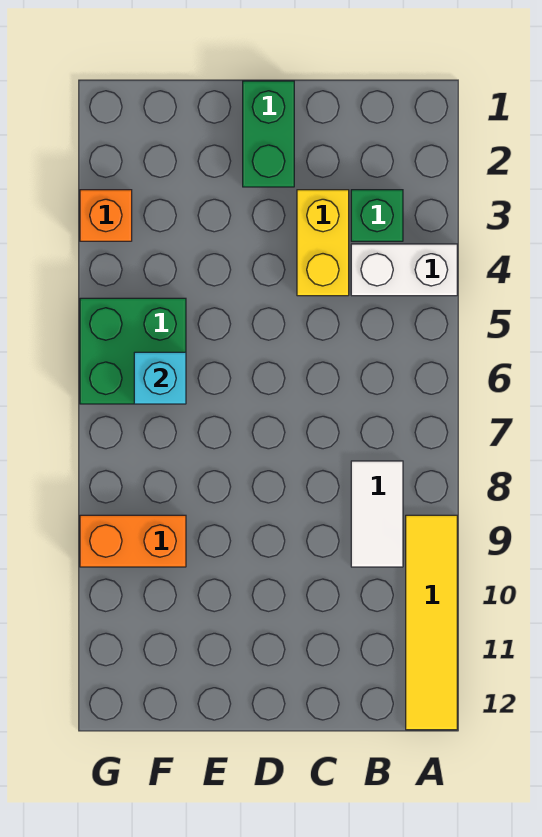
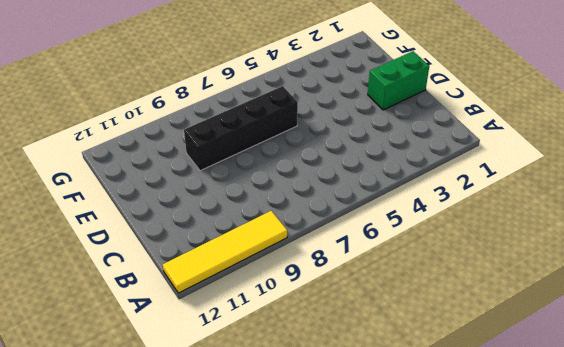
black brick E6:E9 level 1 -> none
none -> white brick A4:B4 level 1
none -> green brick B3 level 1

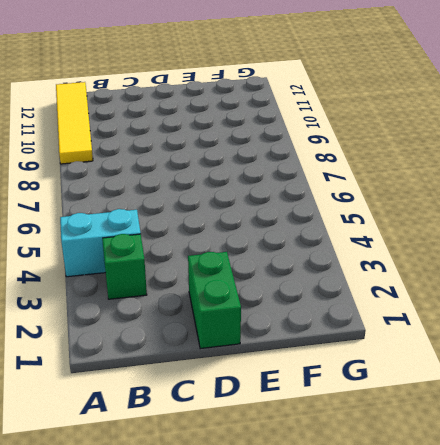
cyan brick A4:B4 level 1 -> white brick A4:B4 level 1
none -> white tile B8:B9 level 1
none -> yellow brick C3:C4 level 1

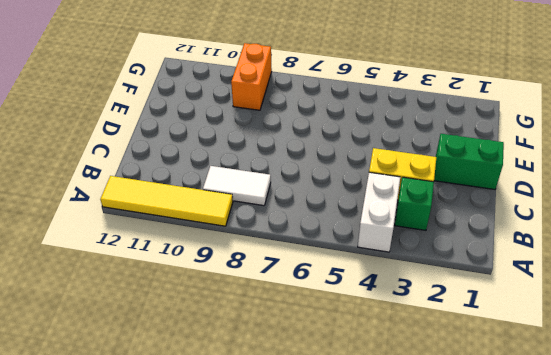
none -> green brick F5:G6 level 1
none -> orange brick G3 level 1

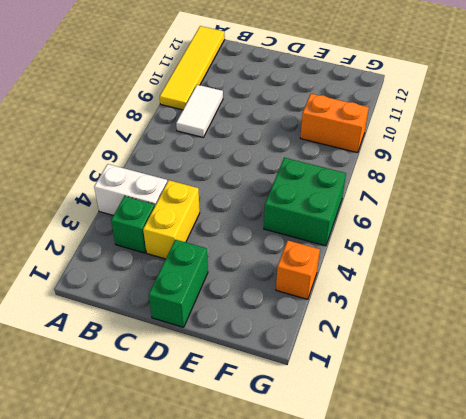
none -> cyan brick F6 level 2

